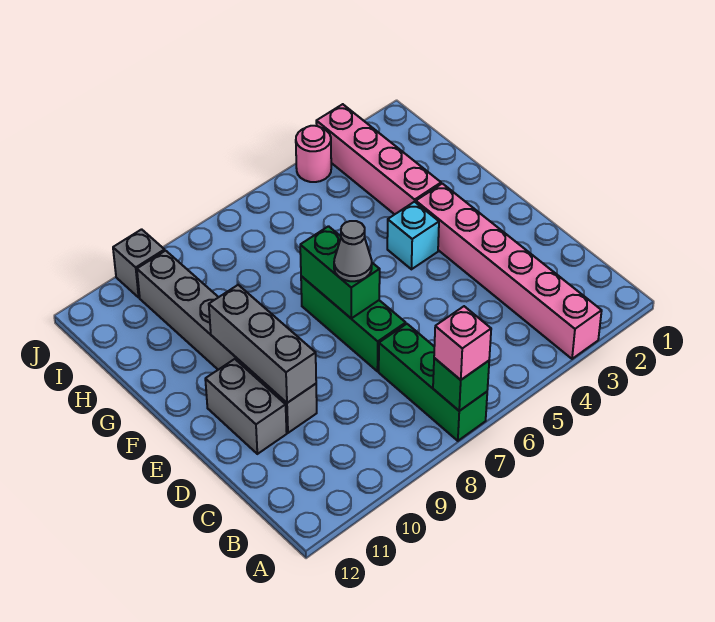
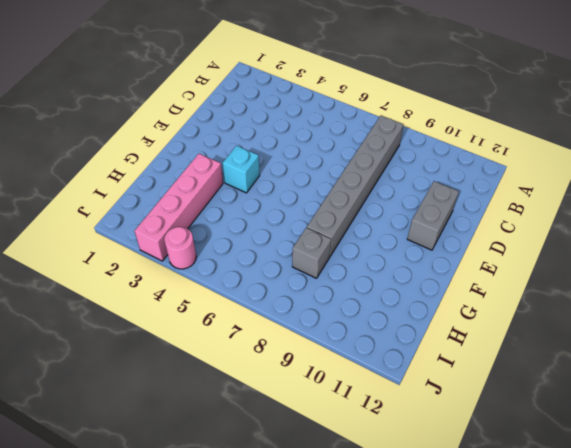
grey brick B8:G8 level 1 -> grey brick D10:I10 level 1
grey brick H8 level 1 -> grey brick J10 level 1
none -> pink brick A3:F3 level 1
none -> green brick A7:C7 level 1
none -> green brick D7:F7 level 1

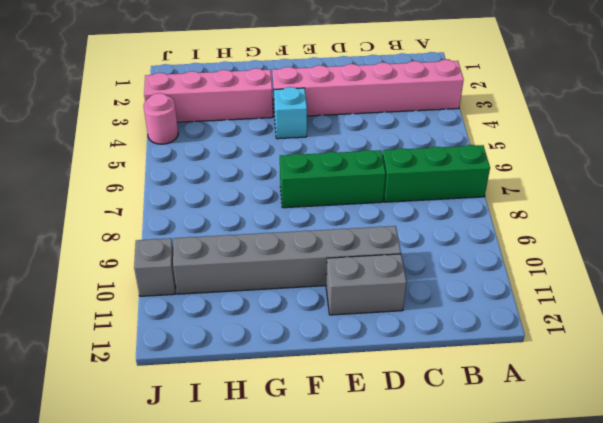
none -> green brick A7 level 2
none -> grey brick D10:F10 level 2
none -> green brick E7:F7 level 2

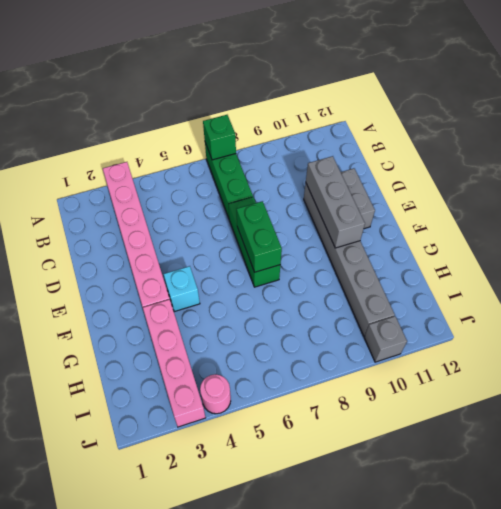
none -> pink brick A7 level 3
none -> grey cone E7 level 3

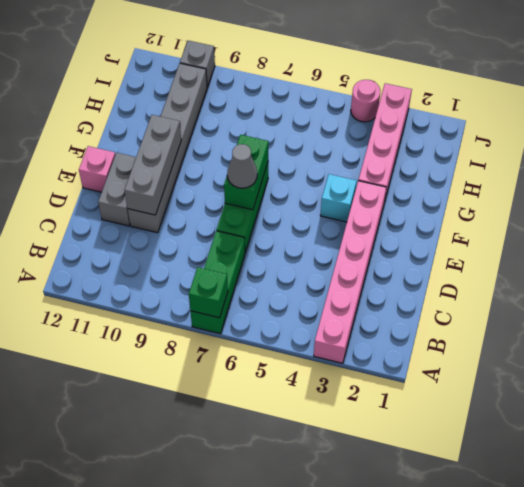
pink brick E12 level 1 -> pink brick A7 level 3

